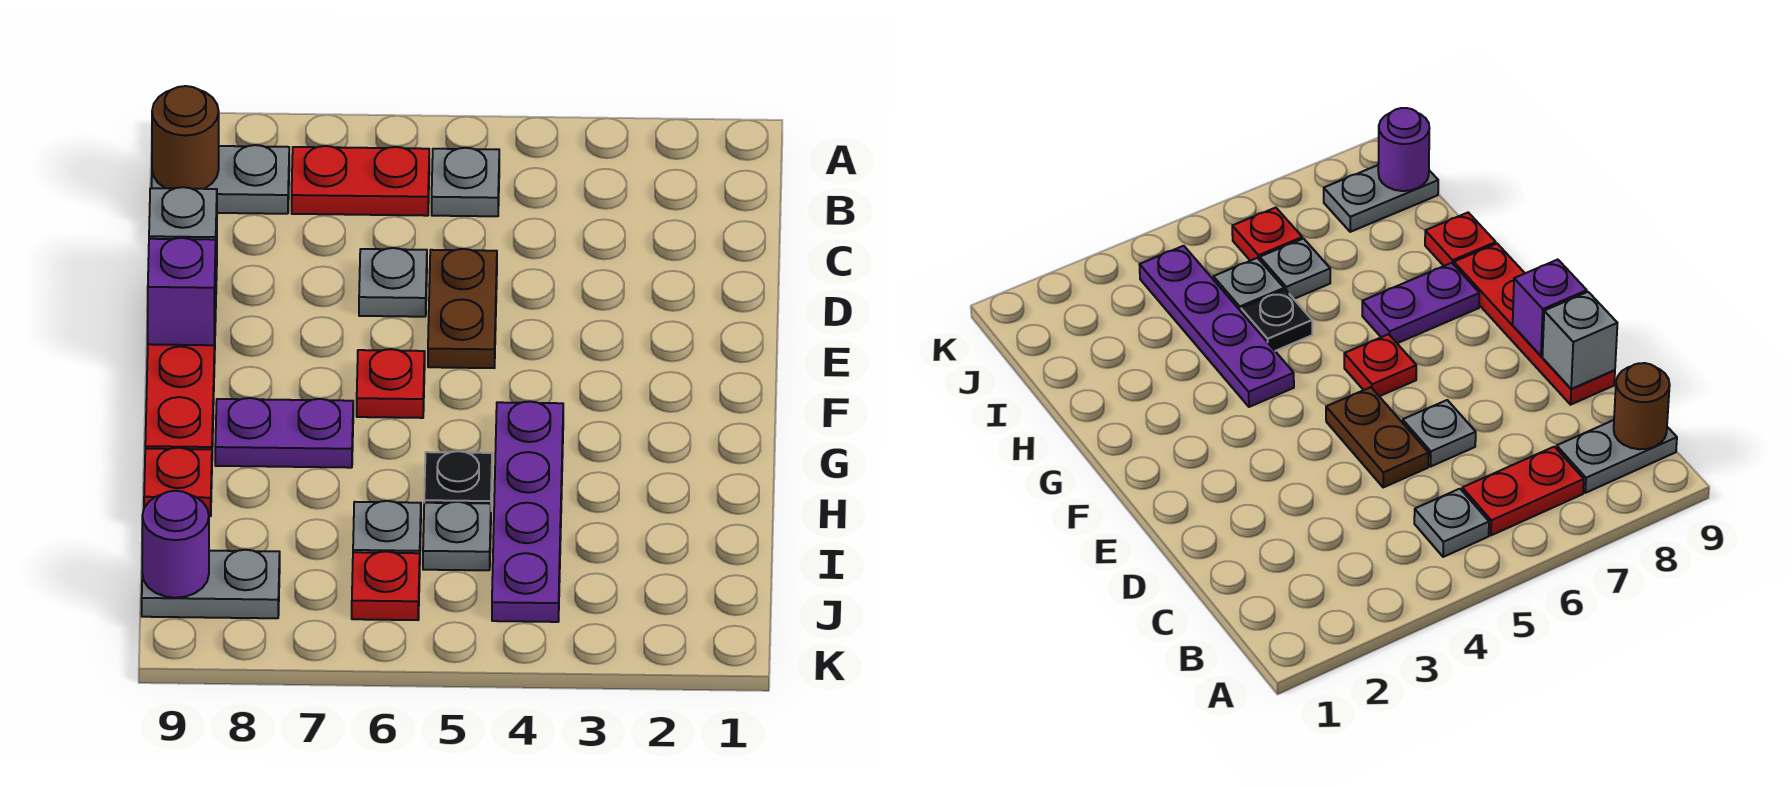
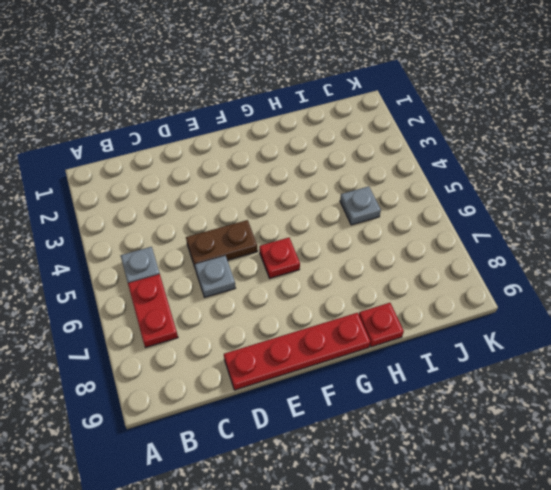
none -> grey plate B8:B9 level 1
none -> purple plate G4:J4 level 1
none -> purple plate G7:G8 level 1

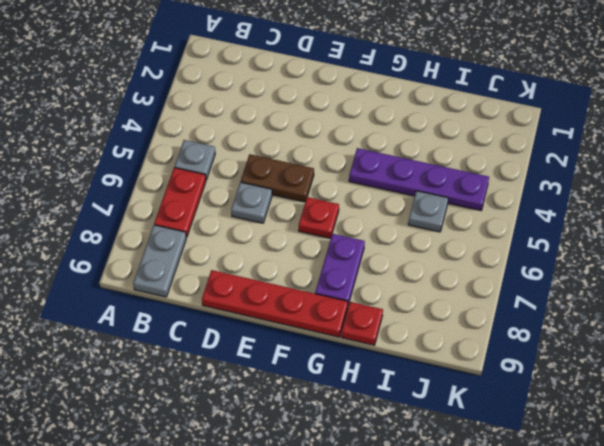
none -> black plate H5 level 1
none -> grey plate I6 level 1
none -> red plate J6 level 1

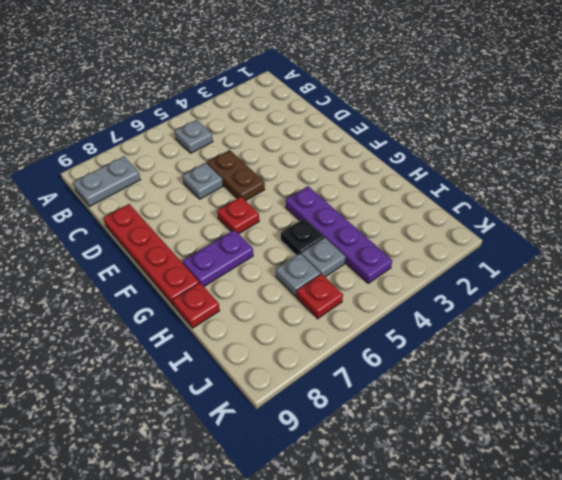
none -> red plate B6:B7 level 1
none -> grey plate J8:J9 level 1
none -> brown round brick B9 level 2

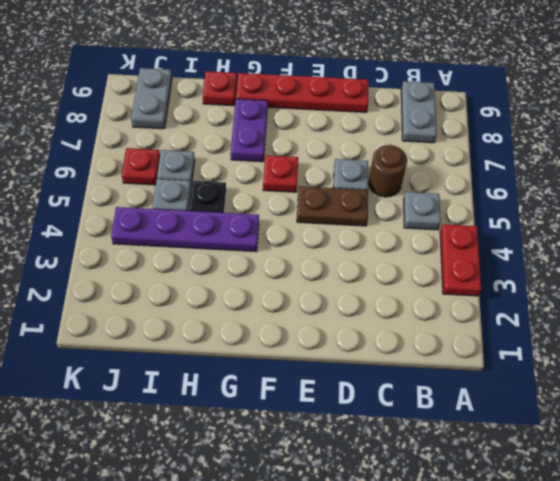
red plate A3:A4 level 1 -> red plate B6:B7 level 1
brown round brick C6 level 1 -> brown round brick B9 level 2
none -> grey brick D9 level 2
none -> purple brick E9 level 2
none -> purple round brick J9 level 2

